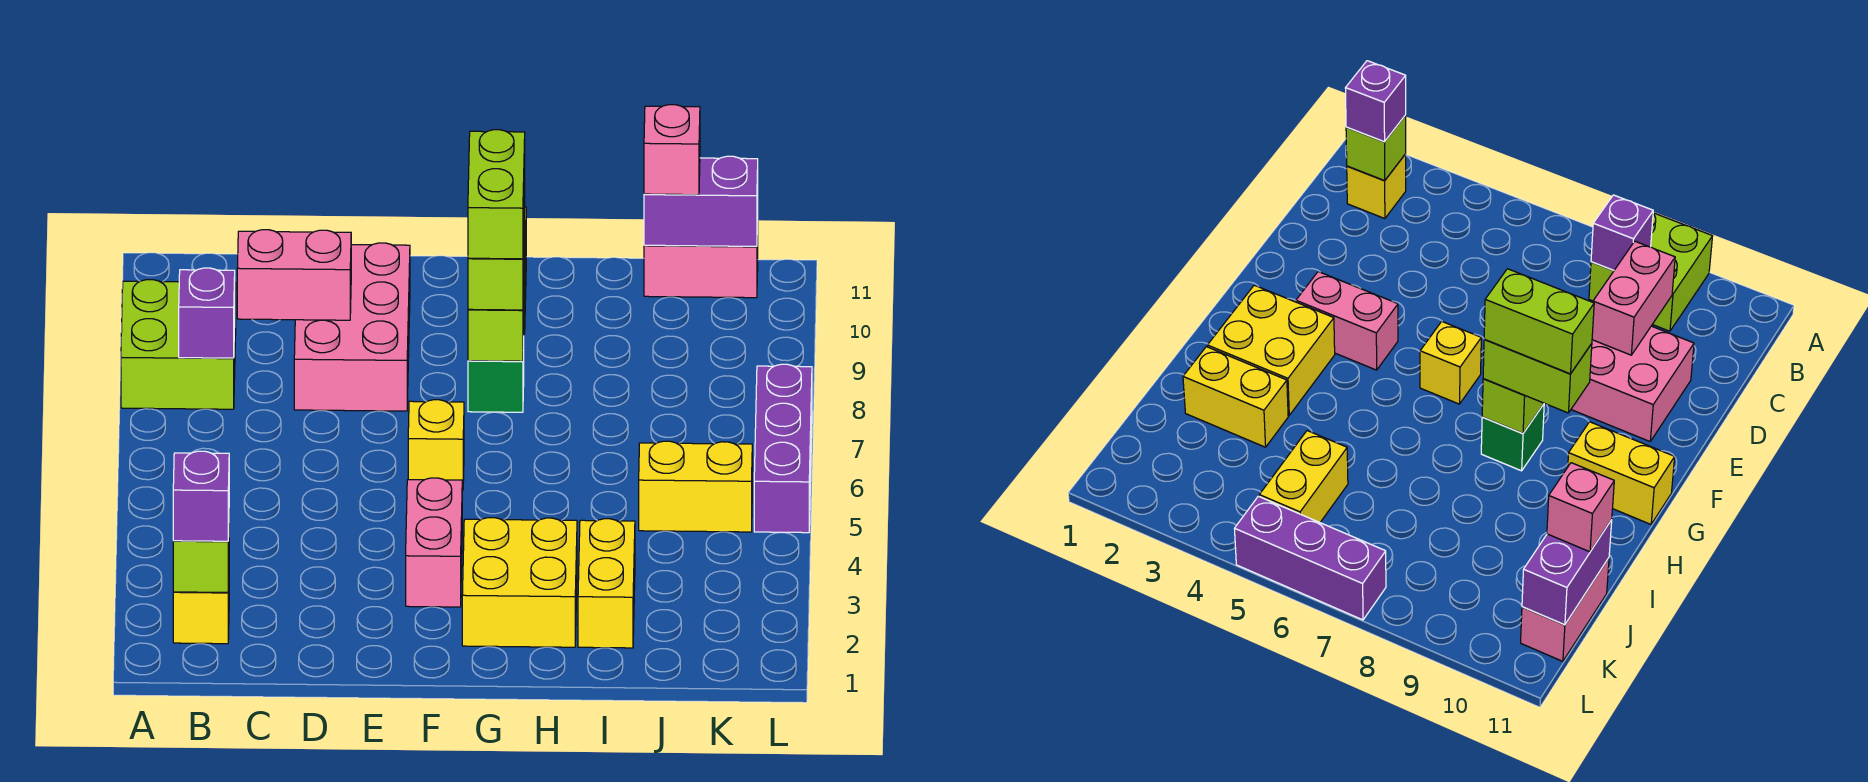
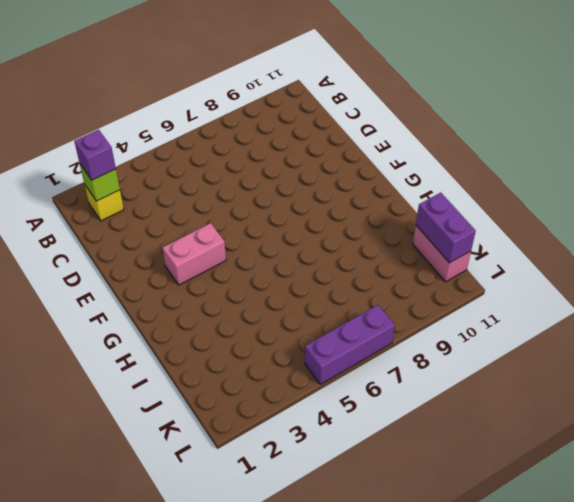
none -> lime brick A8:B9 level 1
none -> pink brick D8:E10 level 1
none -> yellow brick F6 level 1

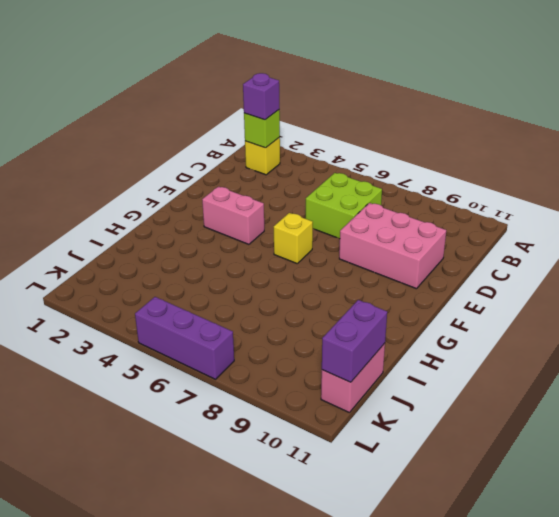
lime brick C6:D7 level 1 -> lime brick A8:B9 level 1
none -> yellow brick G2:H3 level 1
none -> green brick G8 level 1
none -> yellow brick G10:G11 level 1

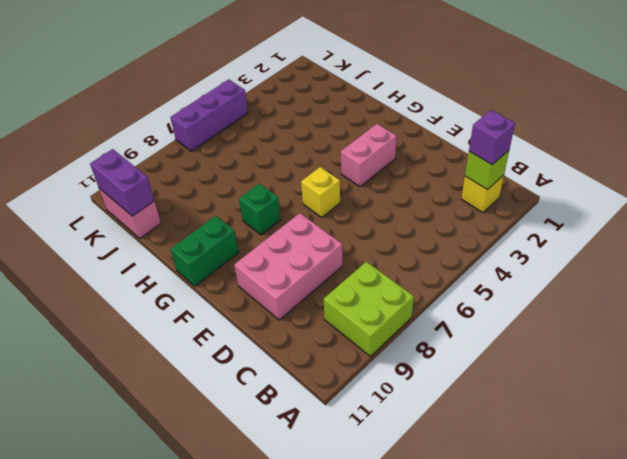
green brick G10:G11 level 1 -> yellow brick G10:G11 level 1
none -> yellow brick G2:H3 level 1
none -> yellow brick I2:I3 level 1
none -> yellow brick J5:K5 level 1

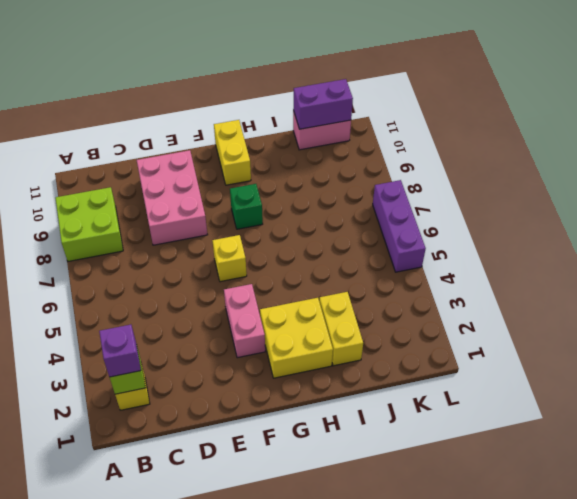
none -> yellow brick J5:K5 level 1
none -> purple brick B8 level 2
none -> pink brick C9:D9 level 2

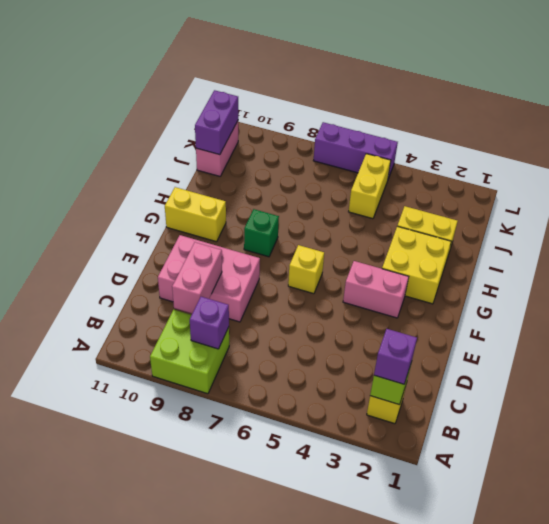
none -> lime brick G8 level 2
none -> lime brick G8:G9 level 3
none -> pink brick J11 level 3

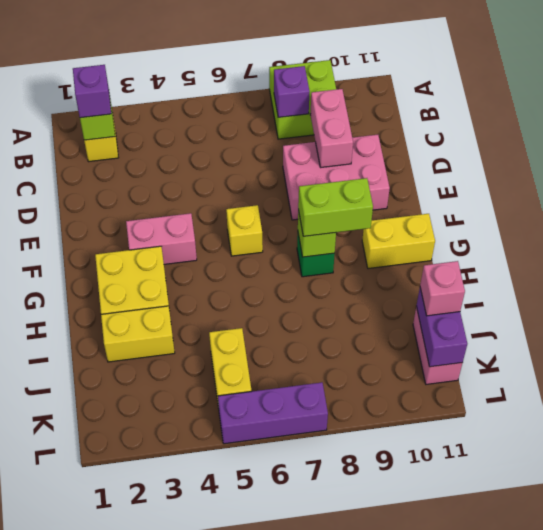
none -> lime brick G8:G9 level 4

